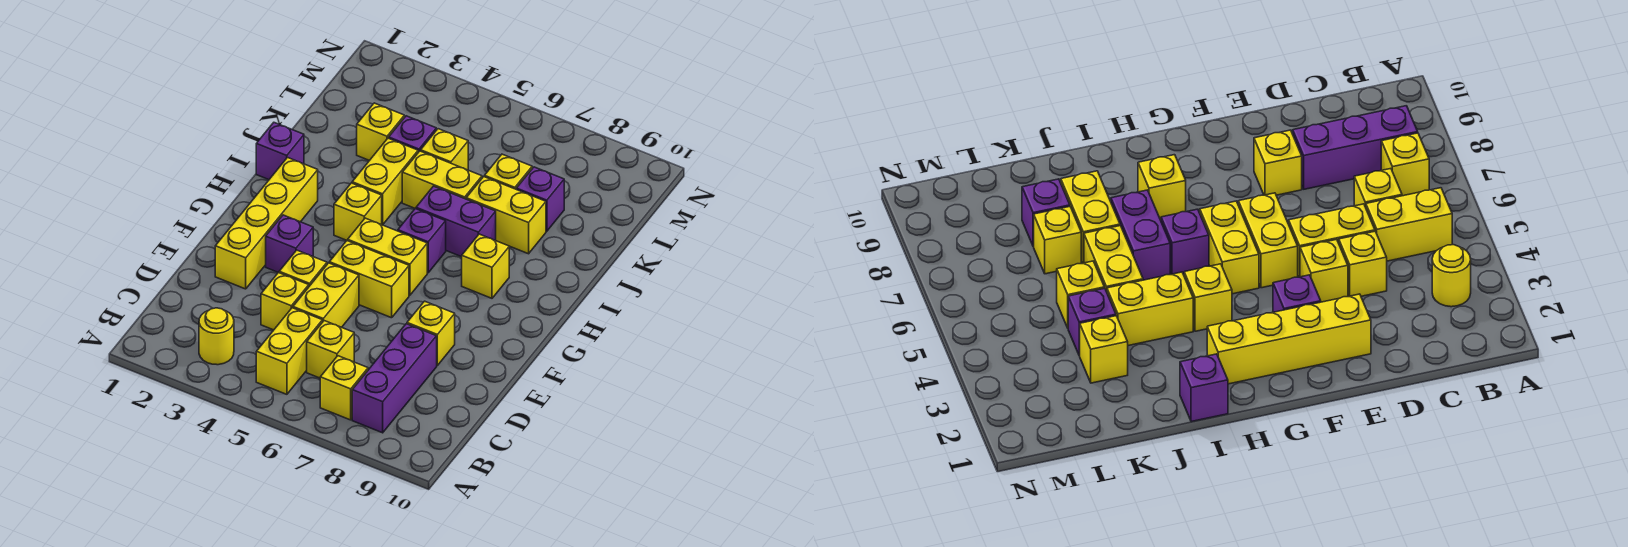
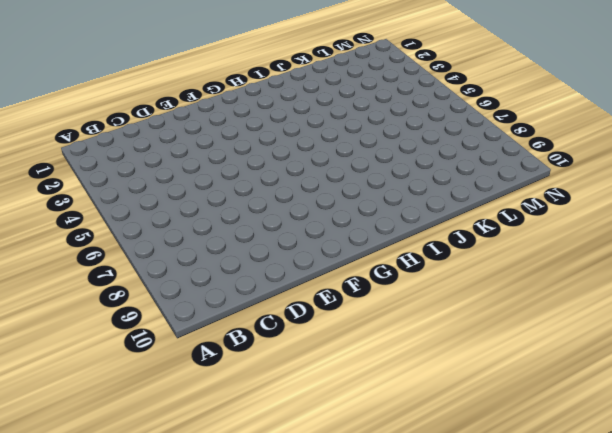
none -> yellow round brick B3 level 1
none -> yellow brick B5:C5 level 1
none -> yellow brick B7 level 1

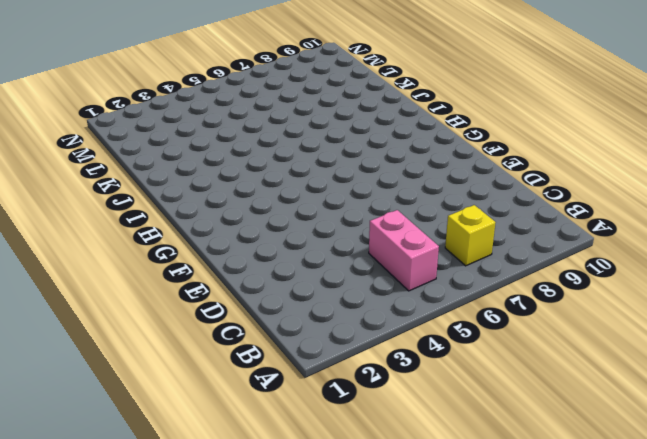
pink brick B5:C5 level 1 -> yellow brick B5:C5 level 1
none -> yellow round brick B3 level 1
none -> purple brick B8:D8 level 1
none -> yellow brick C6 level 1

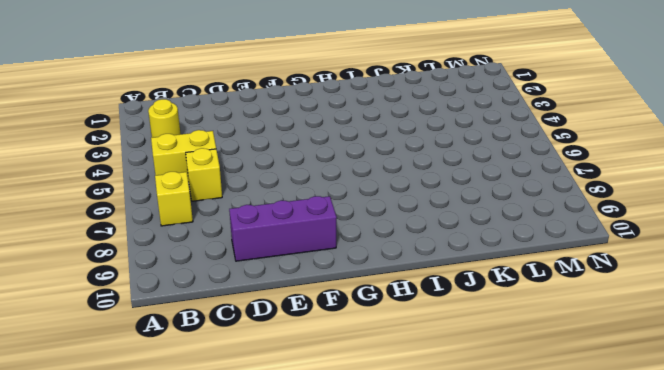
purple brick D9:F9 level 1 -> purple brick B8:D8 level 1
none -> yellow brick D4 level 1
none -> yellow brick D5:E5 level 1
none -> yellow brick E2:H2 level 1

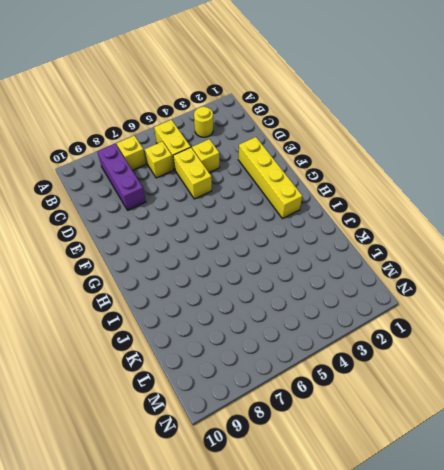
none -> yellow brick E4 level 1
none -> yellow brick E8 level 1
none -> purple brick F3 level 1

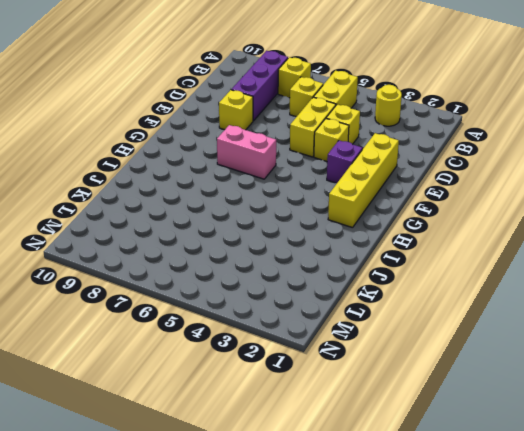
pink brick G6:G7 level 1 -> yellow brick G5:G6 level 1
none -> yellow brick F5:F6 level 1
none -> yellow brick H4 level 1
none -> purple brick H6 level 1

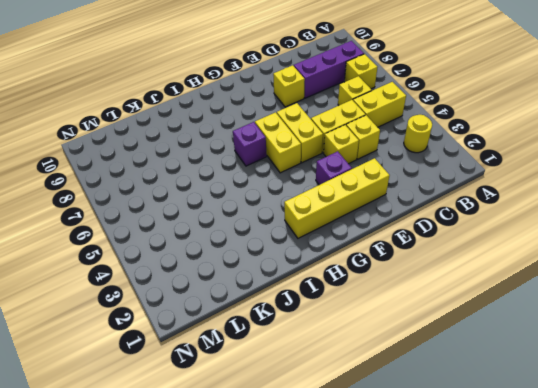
none -> yellow brick H4 level 1
none -> yellow brick H8 level 1
none -> purple brick I1 level 1

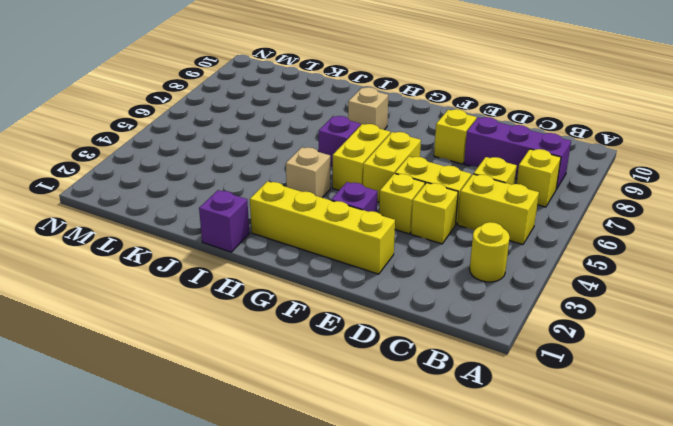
tan brick H4 level 1 -> yellow brick H4 level 1
tan brick H8 level 1 -> yellow brick H8 level 1
none -> yellow brick I4:J4 level 1
none -> purple brick I6:I7 level 1
none -> yellow brick J5:J6 level 1

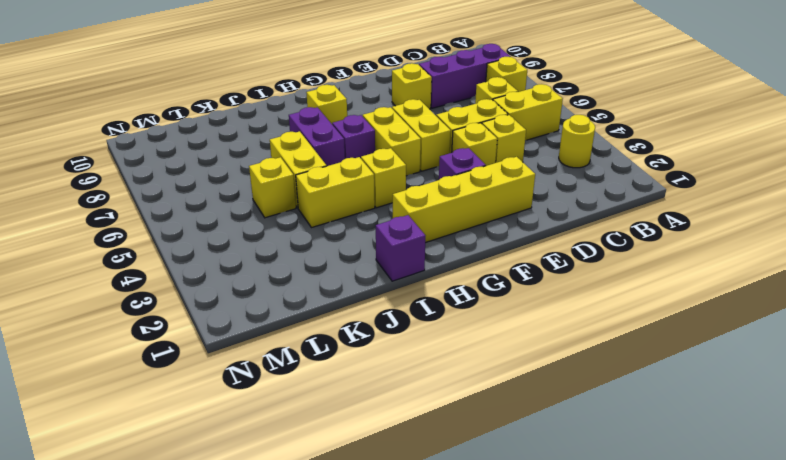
none -> yellow brick J7:J8 level 1
none -> yellow brick K3 level 1
none -> purple brick K4 level 1

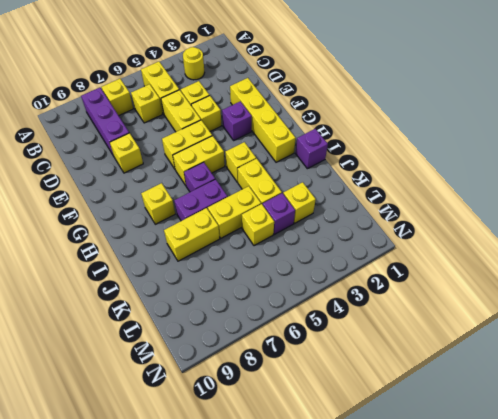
none -> yellow brick K7 level 1
none -> purple brick K8 level 1

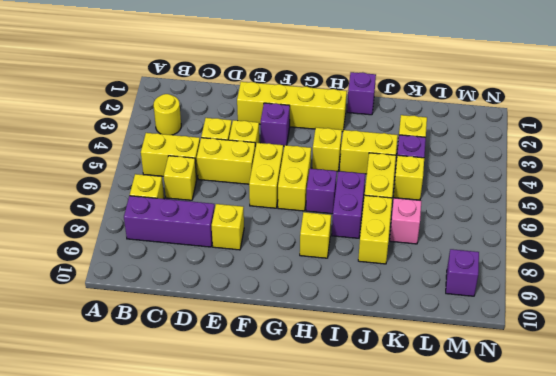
pink brick K7 level 1 -> yellow brick K7 level 1
purple brick M9 level 1 -> purple brick K8 level 1

